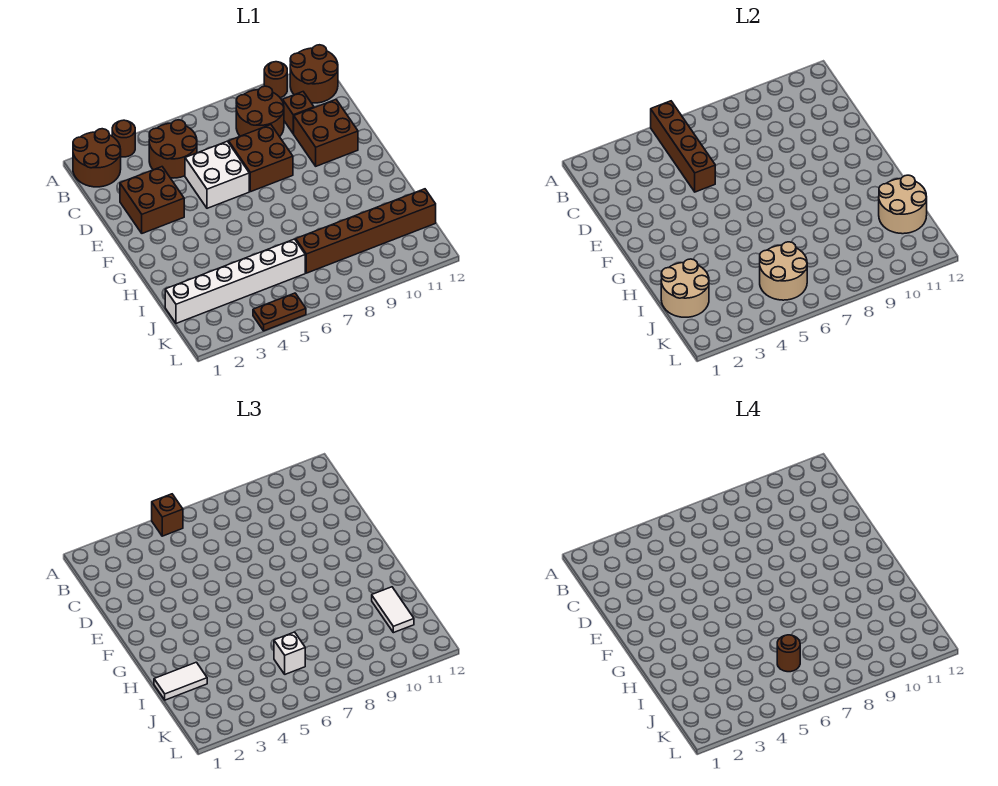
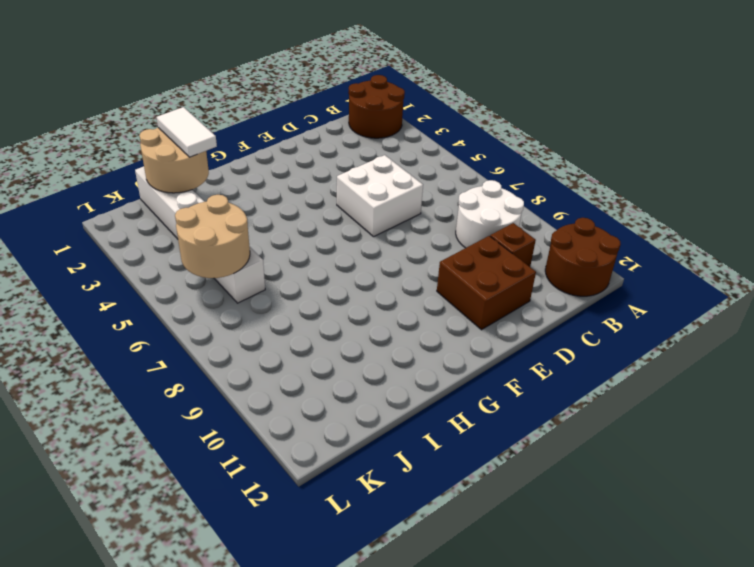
white round brick B8:C9 level 1 -> brown round brick B8:C9 level 1
none -> brown round brick A3 level 1
none -> brown round brick A10 level 1
none -> brown round brick B4:C5 level 1

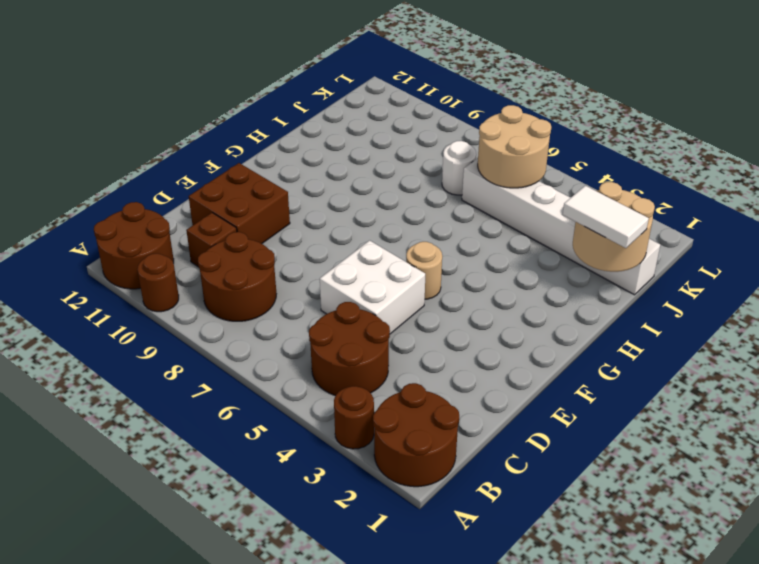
tan round brick F5 level 1 -> none
white round brick J7 level 1 -> brown brick J7:J12 level 1
none -> brown brick D2:E3 level 1
none -> brown brick D7:E8 level 1
none -> brown plate L4:L5 level 1

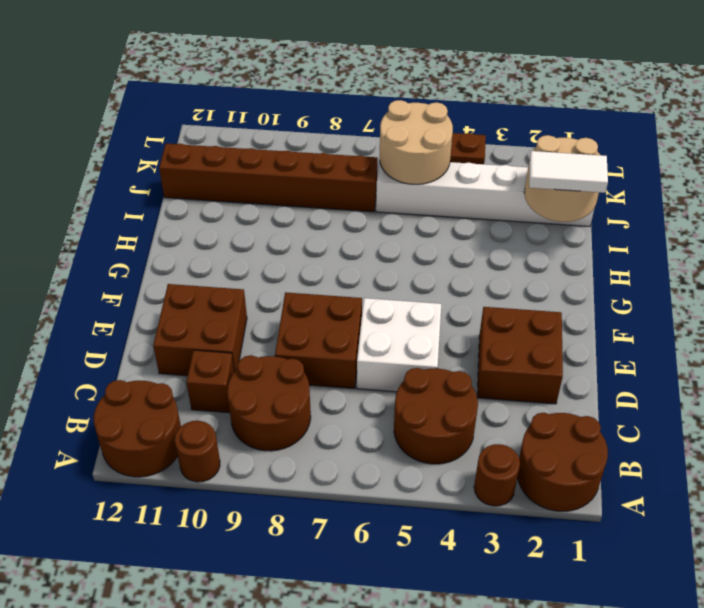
none -> brown brick A5:D5 level 2
none -> tan round brick I11:J12 level 2
none -> brown brick A5 level 3

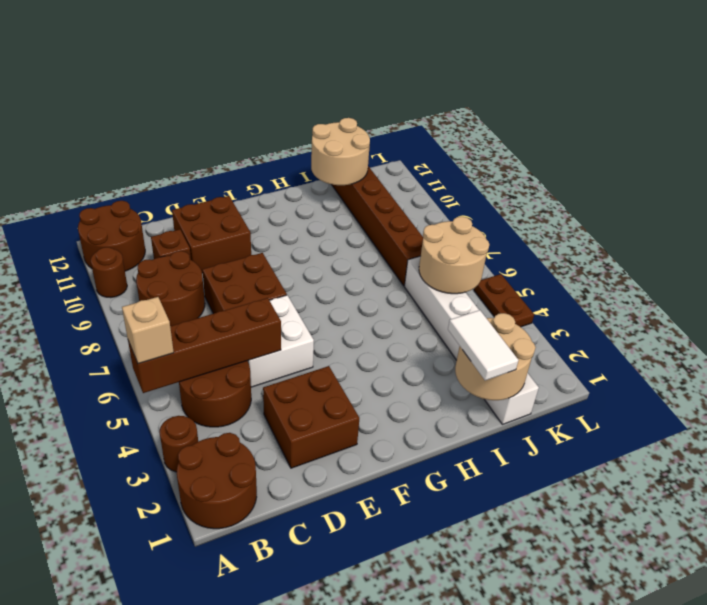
tan brick A5 level 3 -> brown brick A5 level 3
none -> white tile I11:J11 level 3
none -> white brick J6 level 3
none -> brown round brick J6 level 4

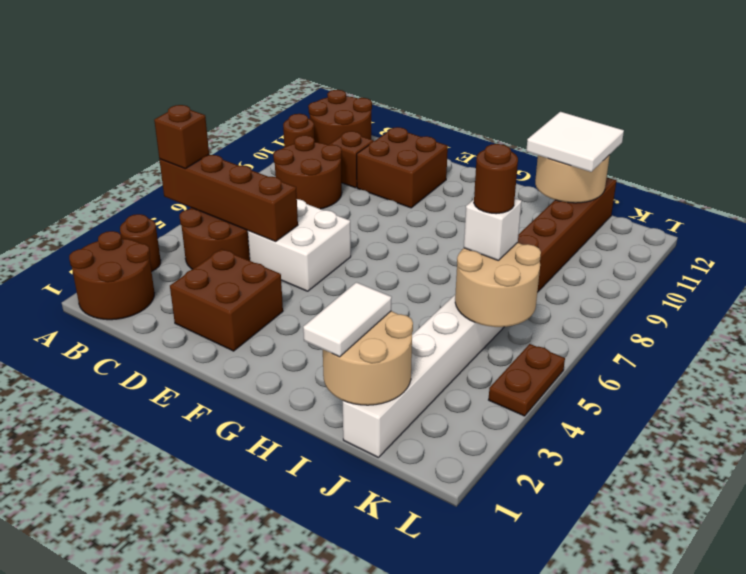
white tile I11:J12 level 3 -> white tile I11:J11 level 3
none -> brown brick D7:E8 level 1

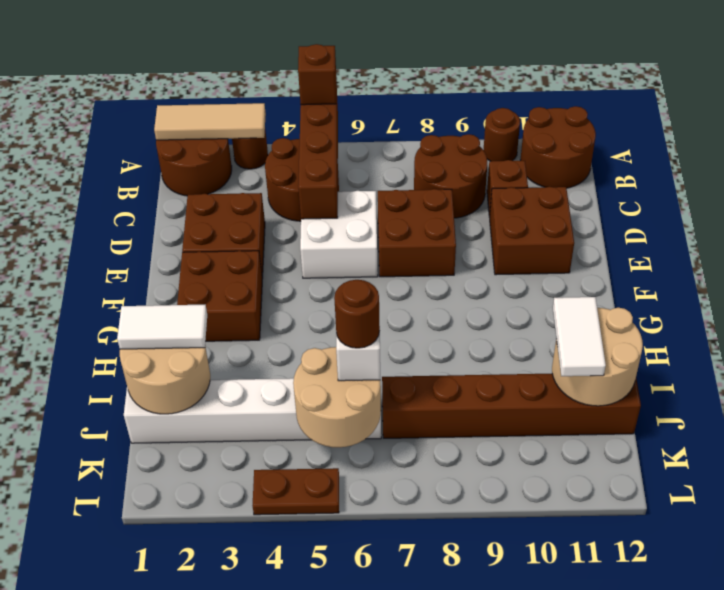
tan tile A1:A3 level 2 -> none
brown brick F2:G3 level 1 -> none

